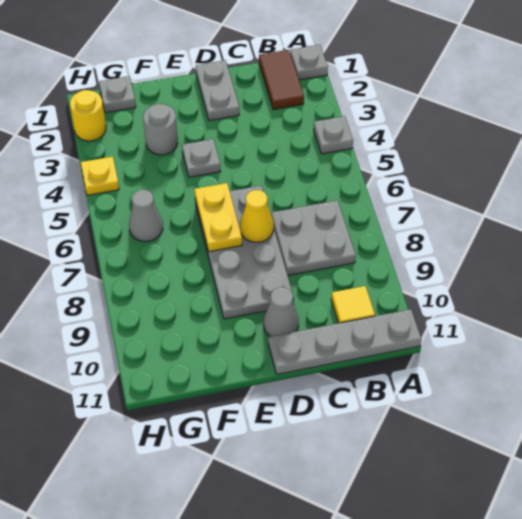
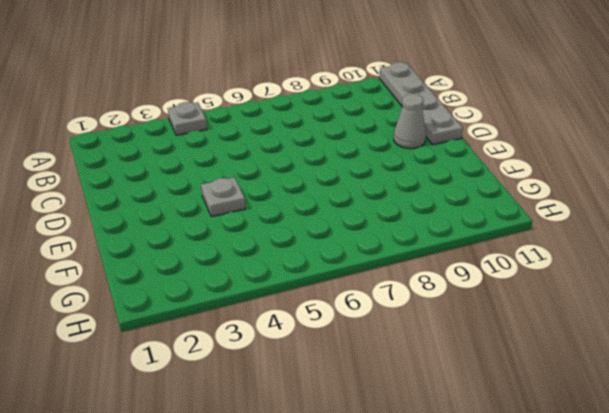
none -> grey plate A1 level 1
none -> brown tile B1:B2 level 1
none -> grey plate B7:C8 level 1

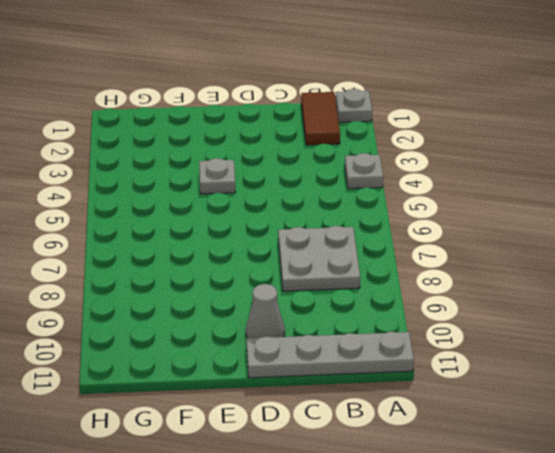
none -> yellow tile B10 level 1
none -> grey plate D1:D2 level 1
none -> grey plate D6:E9 level 1

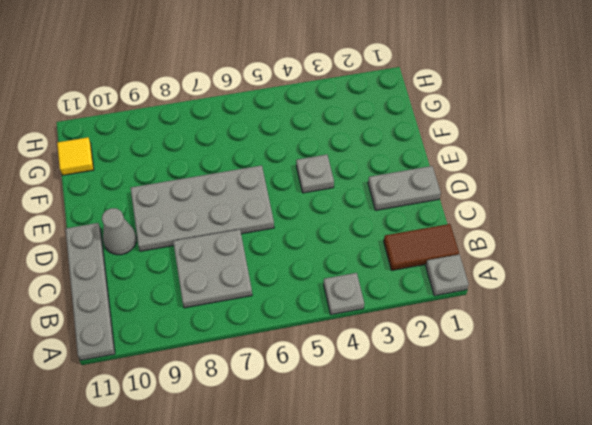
yellow tile G11 level 1 -> yellow tile B10 level 1
none -> grey round brick F3 level 1
none -> grey plate G1 level 1
none -> grey cone G6 level 1

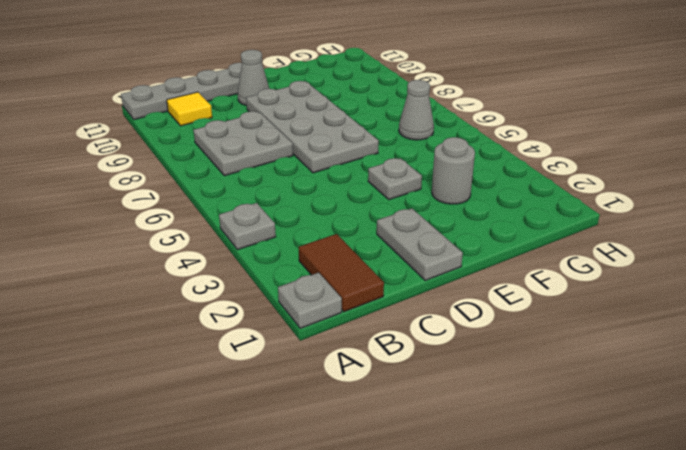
none -> grey plate G1 level 1
none -> yellow round brick H2 level 1
none -> yellow plate H4 level 1

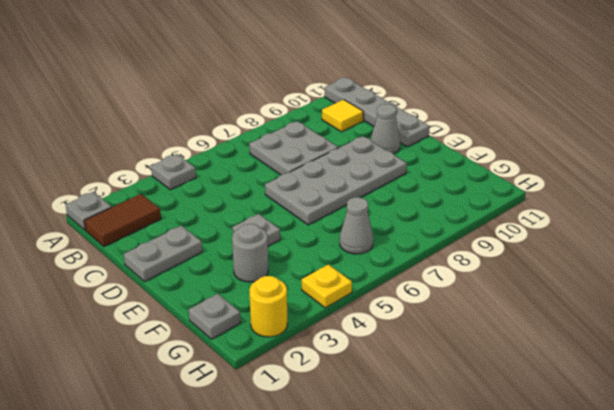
none -> yellow cone D7 level 2
none -> yellow plate E6:E7 level 2

